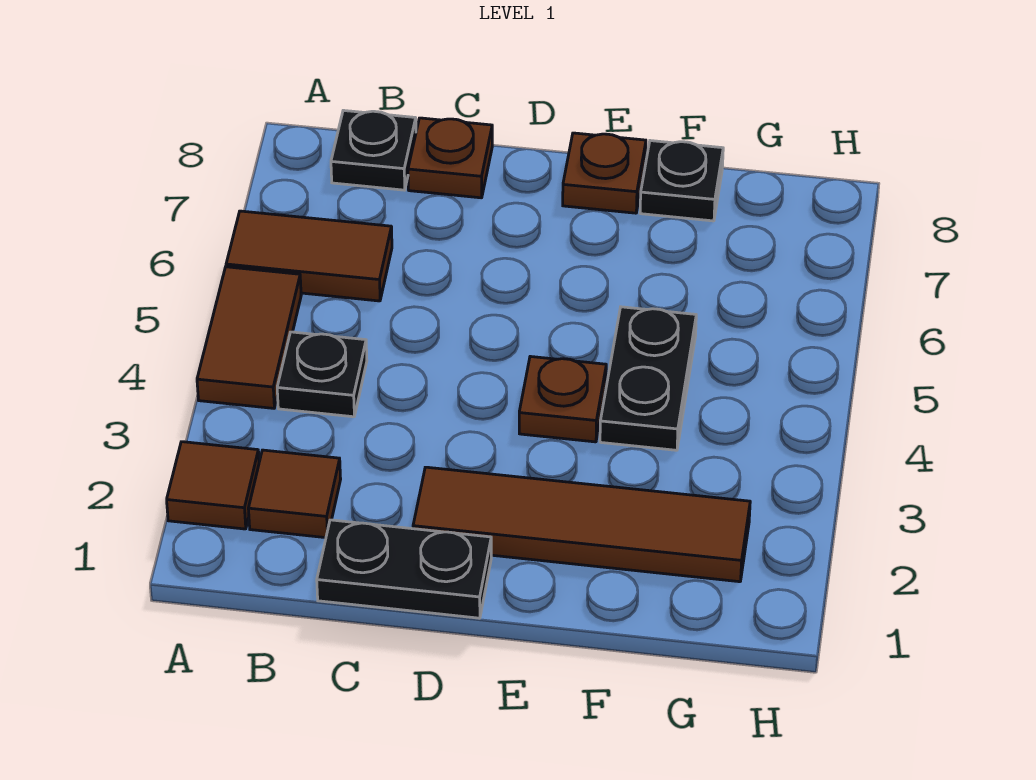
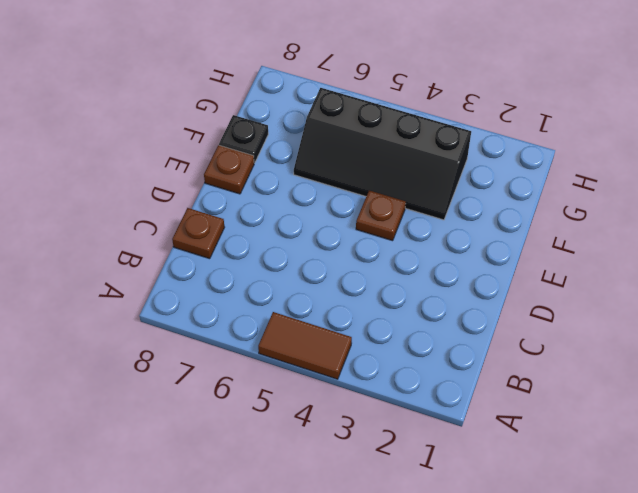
black slope F3:G6 level 1 top G -> black plate F4:F5 level 1
none -> brown tile A2 level 1
none -> brown tile A6:B6 level 1
none -> brown tile B2 level 1

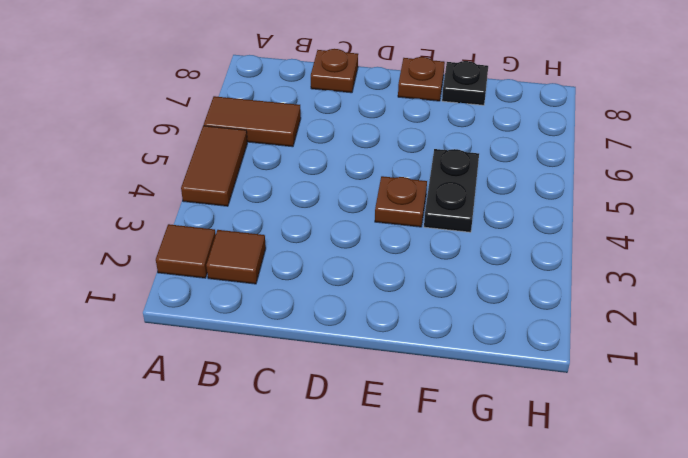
none -> black plate B4 level 1
none -> black plate B8 level 1
none -> black plate C1:D1 level 1

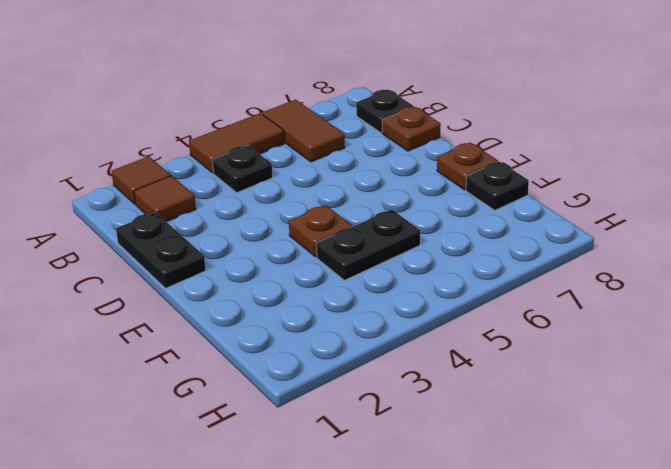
none -> brown tile D2:G2 level 1

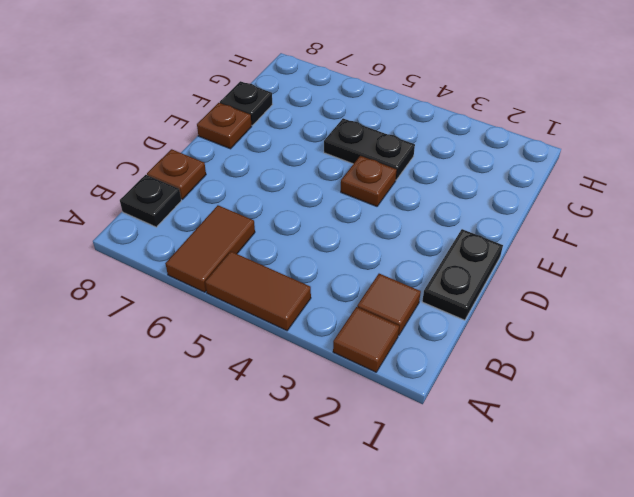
none -> black plate B4 level 1
none -> brown tile D2:G2 level 1

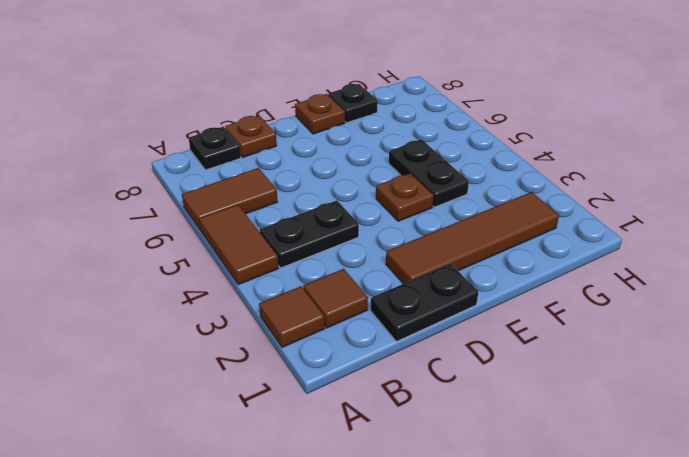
black plate B4:C4 level 1 -> black plate B4 level 1

